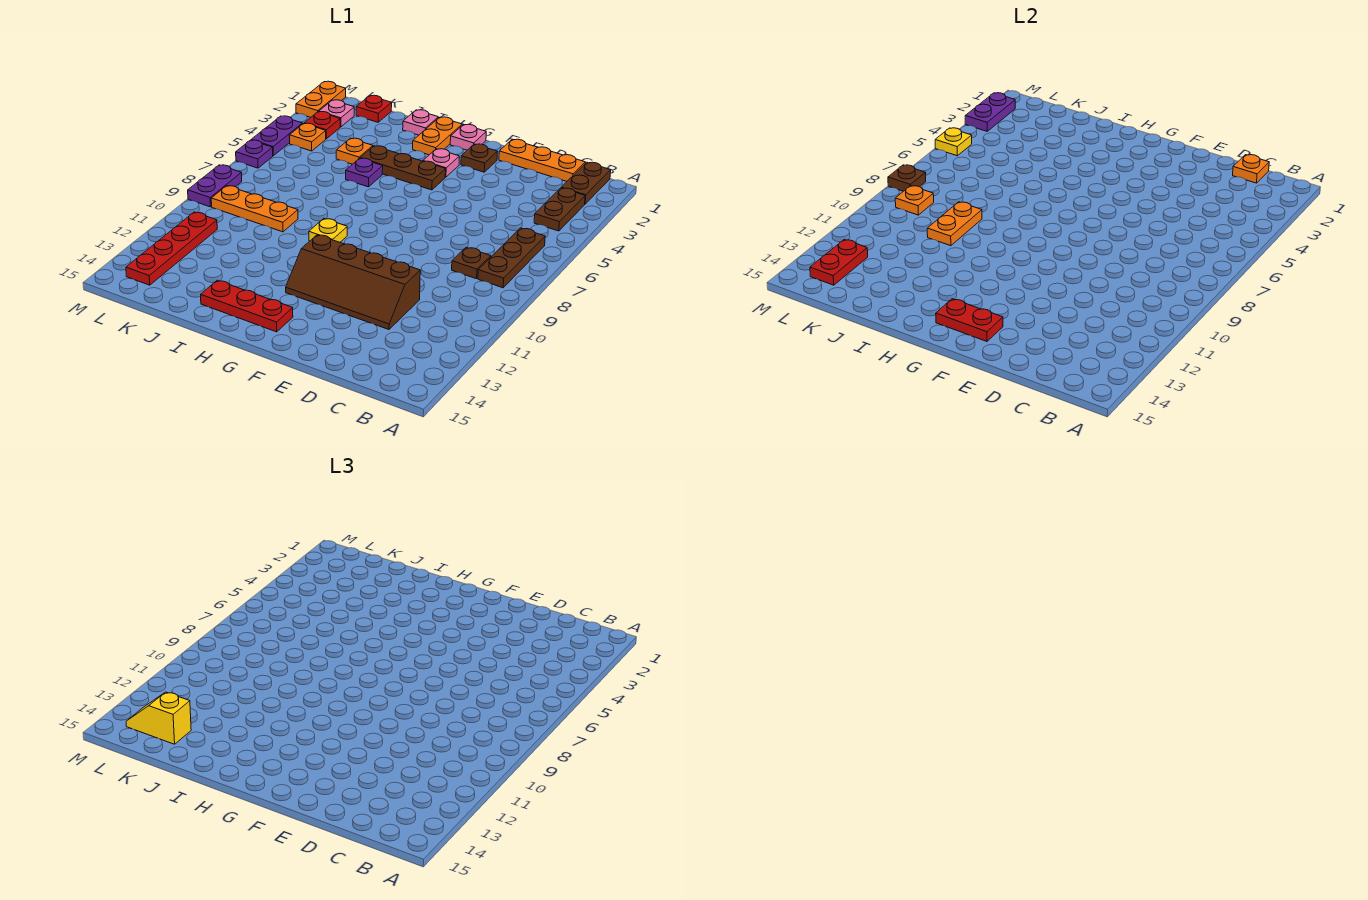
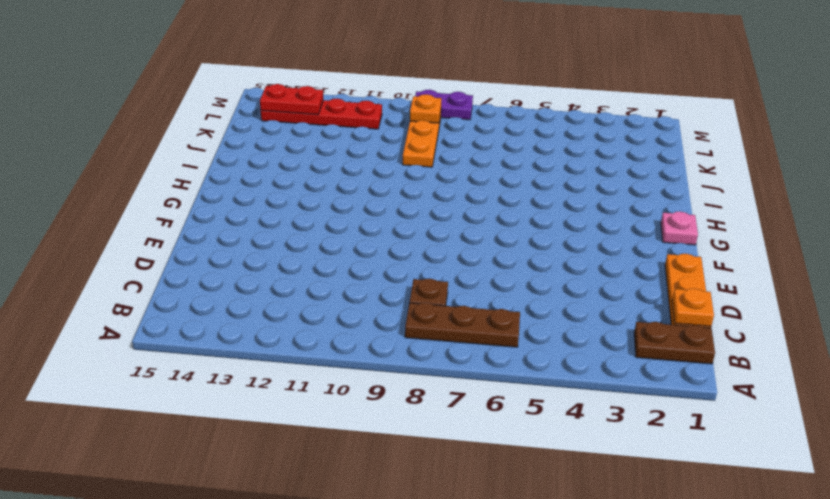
none -> brown plate B3:B4 level 1
none -> brown slope D11:G12 level 1 top 11
none -> brown plate F2 level 1
none -> pink plate G3 level 1

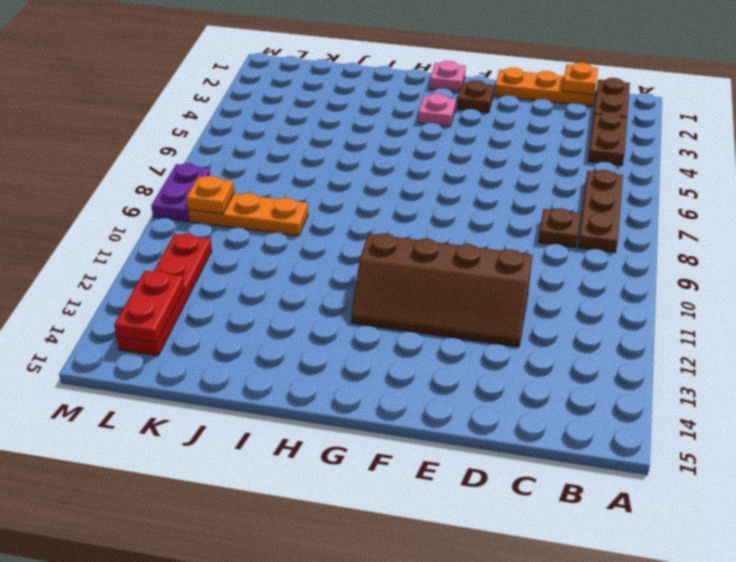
none -> brown plate G4:I4 level 1
none -> red plate G14:I14 level 1
none -> orange plate H1:H2 level 1
none -> yellow plate H9 level 1

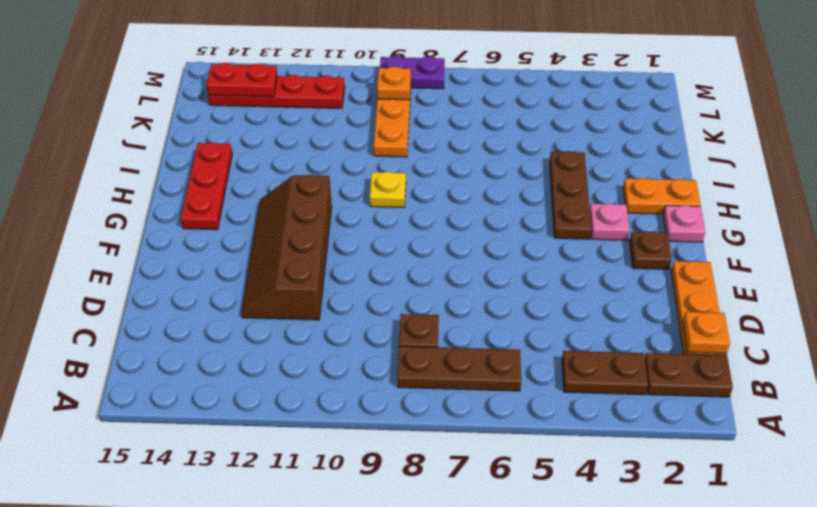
none -> pink plate I1 level 1
none -> purple plate I5 level 1
none -> orange plate J4 level 1
none -> red plate K1 level 1

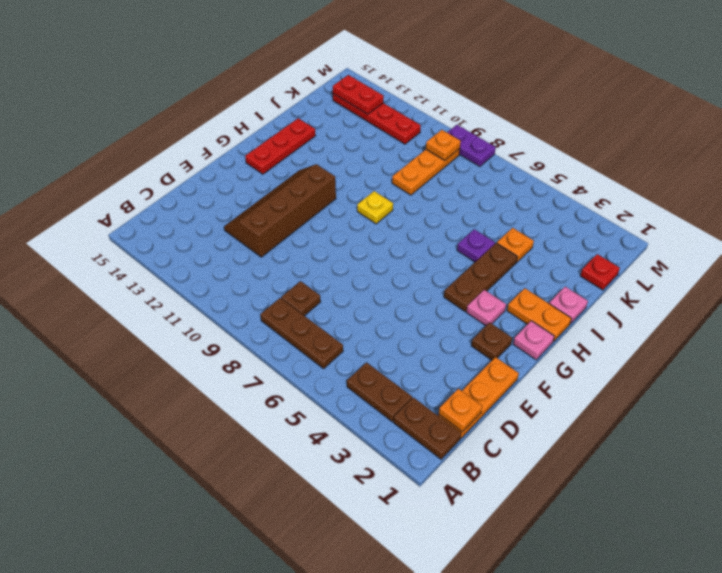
none -> pink plate L2 level 1
none -> red plate L3 level 1
none -> orange plate L4 level 1
none -> orange plate M1:M2 level 1

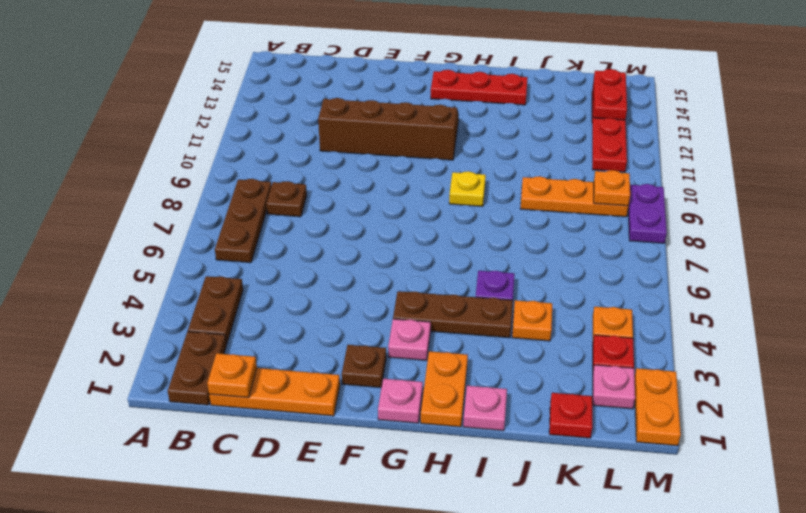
none -> purple plate M4:M5 level 1
none -> purple plate M6 level 1
none -> red plate F14:G14 level 2
none -> orange plate J9:J10 level 2

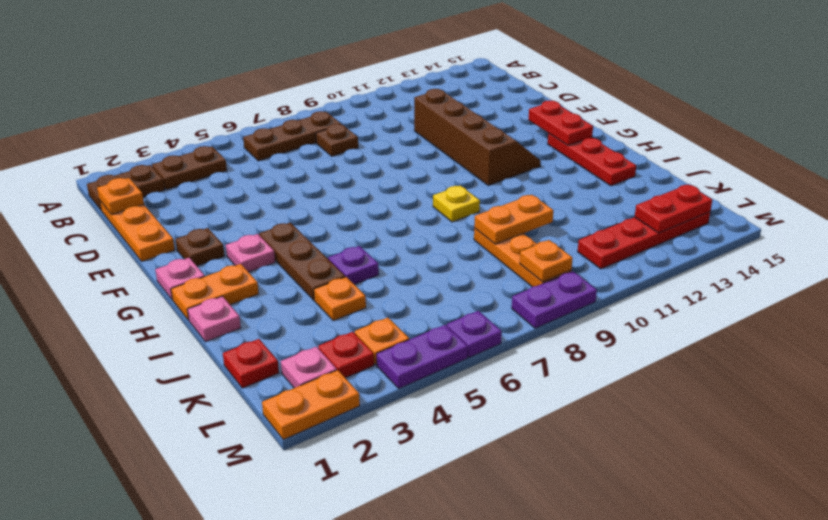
none -> purple plate M2:M3 level 2
none -> yellow plate M5 level 2
none -> brown plate M8 level 2
none -> yellow slope K14:L14 level 3 top K

